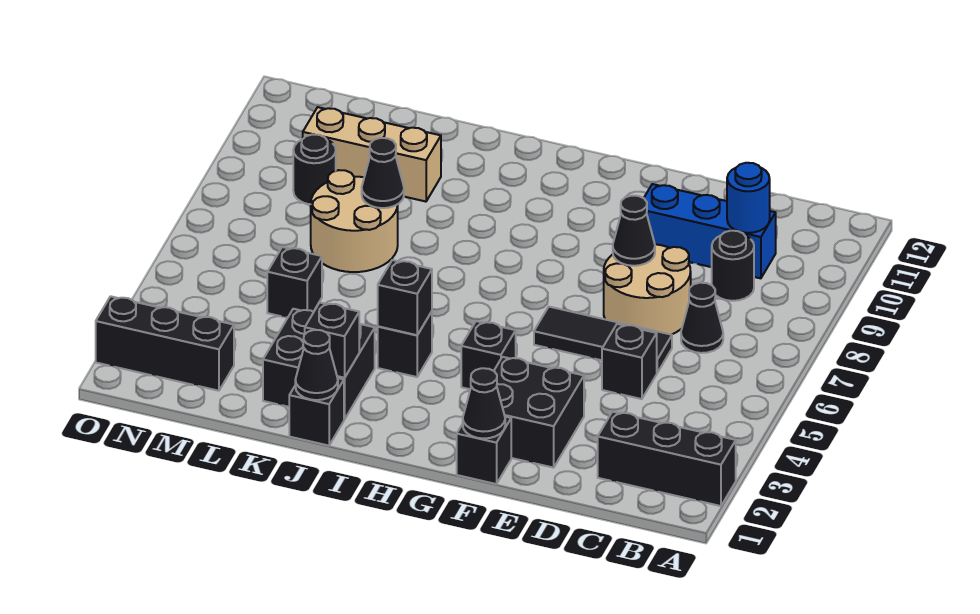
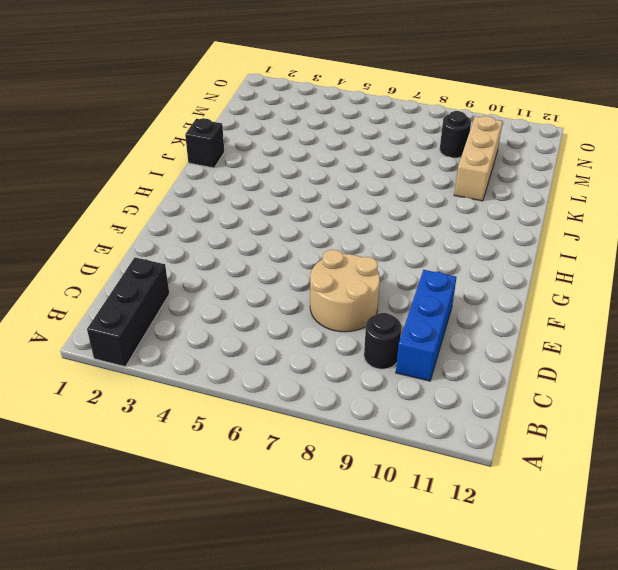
none -> black cone C7 level 1
none -> black brick D5 level 1
none -> black tile D6:F6 level 1

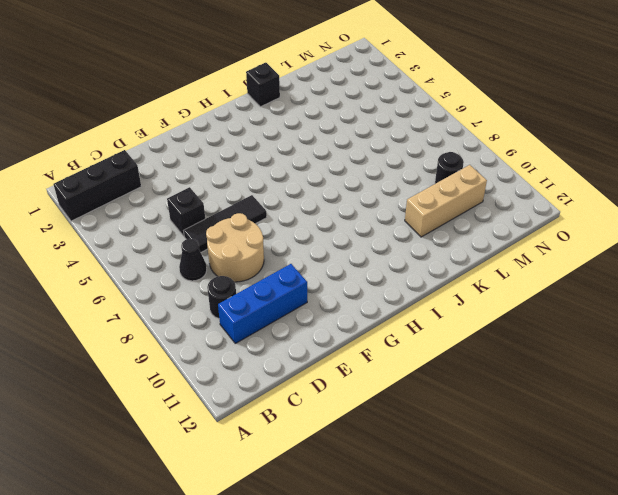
none -> black brick E2:F3 level 1
none -> black brick F1 level 1
none -> black brick G4 level 1

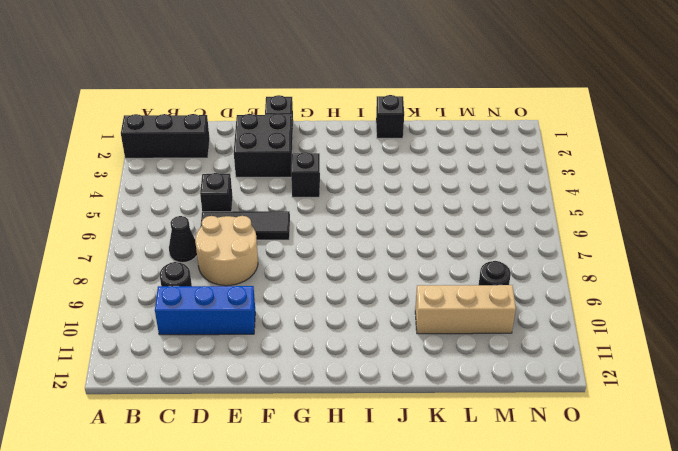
none -> black brick I4 level 1
none -> black brick J2:K3 level 1
none -> tan round brick K7:L8 level 1

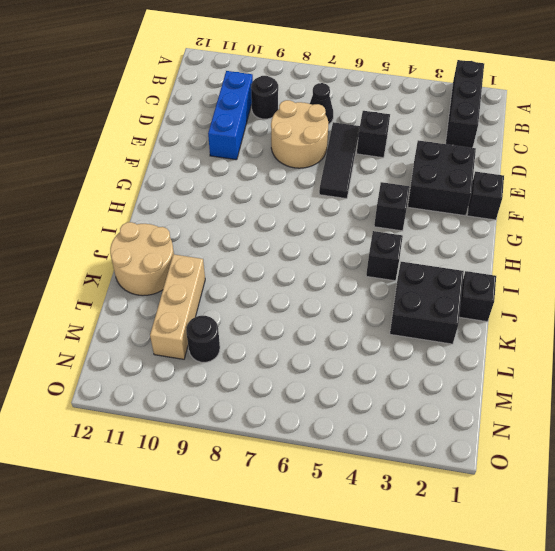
tan round brick J11:K12 level 1 -> tan round brick K7:L8 level 1
none -> black brick L5 level 1
none -> black brick M2:O2 level 1
none -> blue round brick C10 level 2

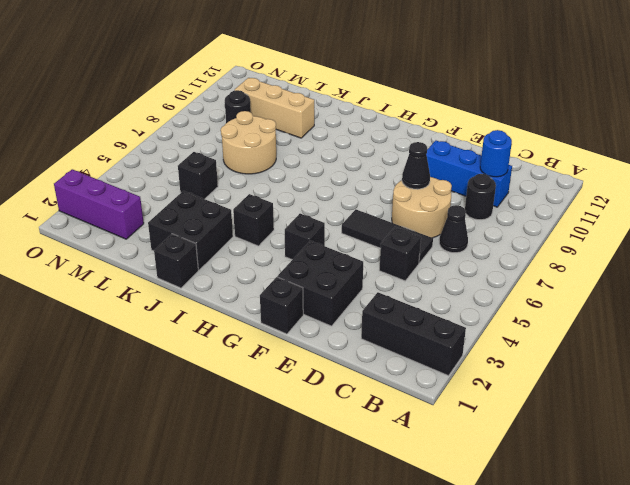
purple brick M2:O2 level 1 -> black brick M2:O2 level 1
none -> black cone F1 level 2
none -> black brick I4 level 2
none -> black cone J1 level 2

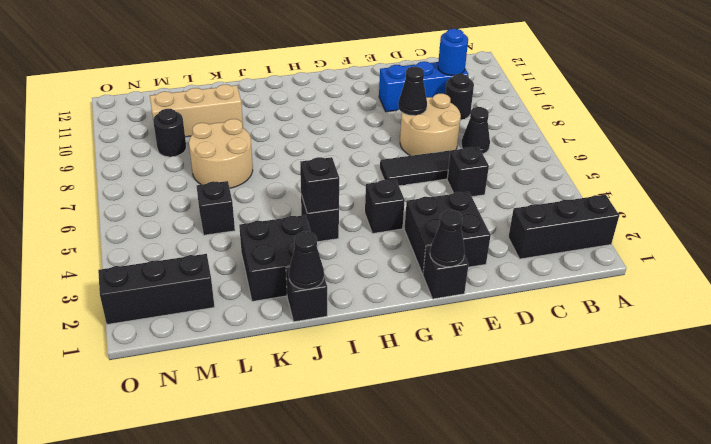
none -> black brick J2 level 2
none -> black cone K8 level 2

